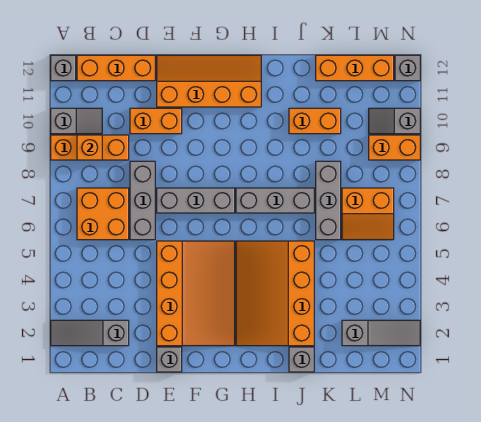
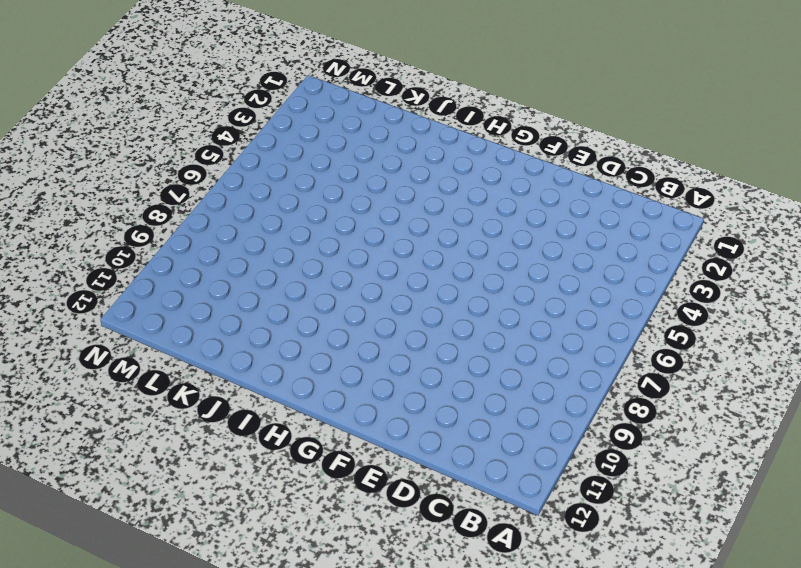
none -> grey slope A2:C2 level 1 top C
none -> orange brick A9:C9 level 1
none -> grey slope A10:B10 level 1 top A

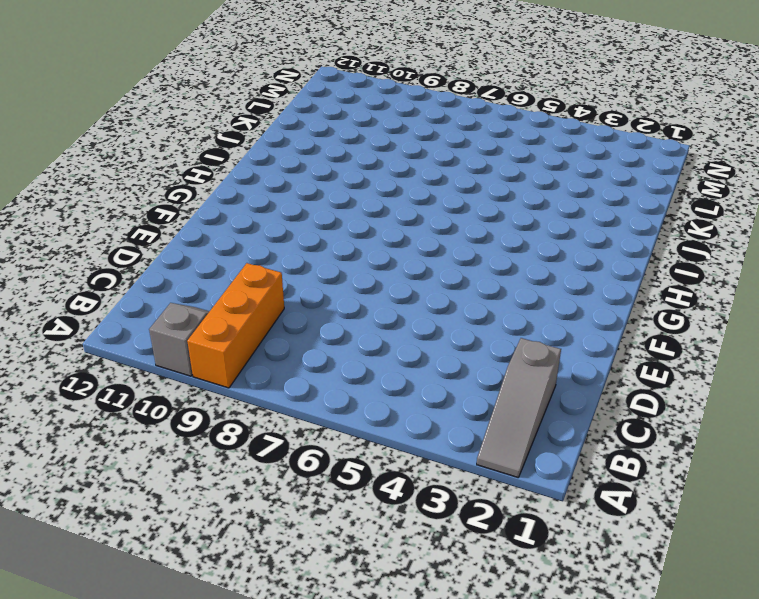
none -> grey brick A12 level 1
none -> orange brick B6:C7 level 1
none -> orange brick B12:D12 level 1

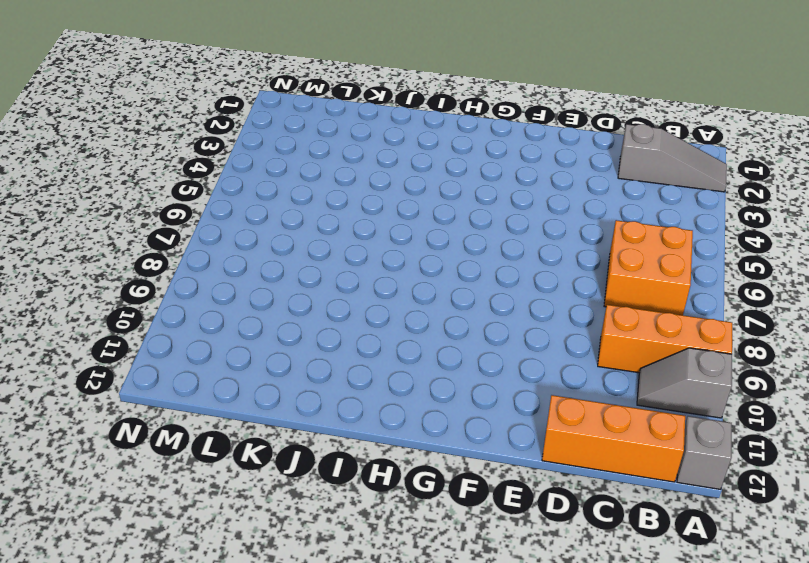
none -> grey brick D6:D8 level 1
none -> orange brick D10:E10 level 1
none -> grey brick E1 level 1

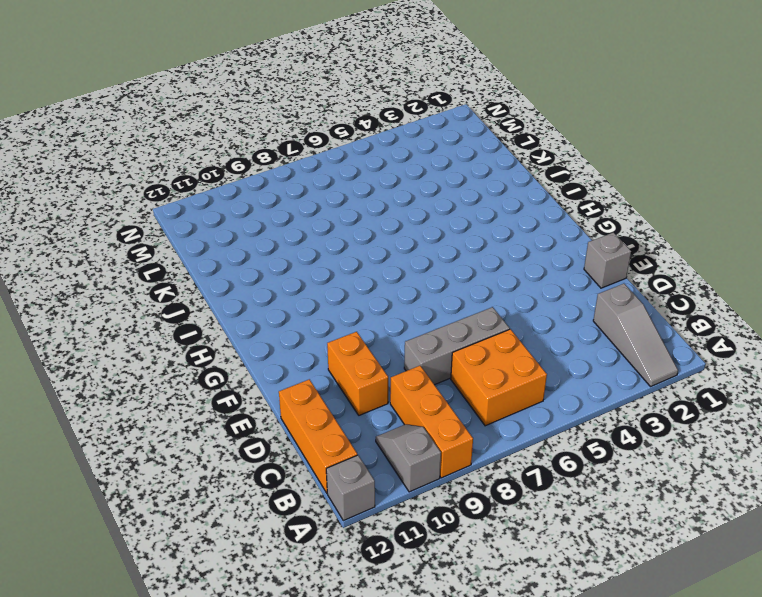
none -> orange slope E2:G5 level 1 top E
none -> grey brick E7:G7 level 1
none -> orange slope E11:H12 level 1 top 11

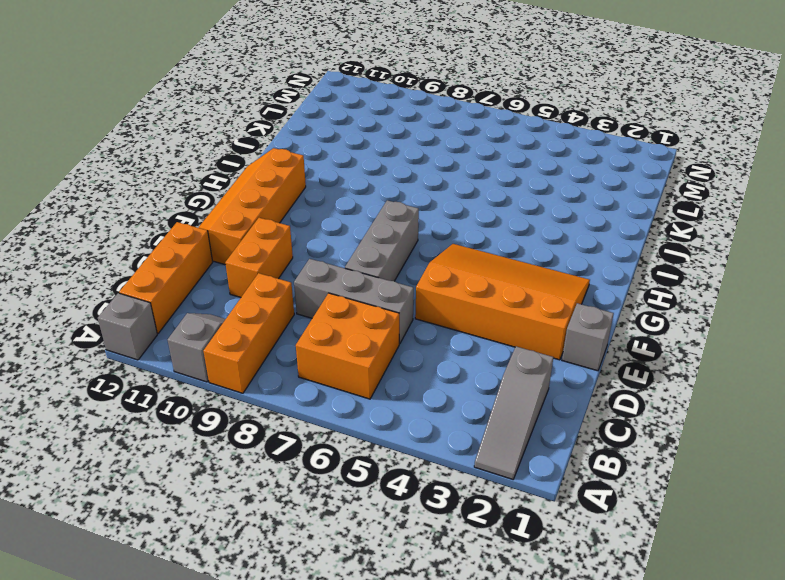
none -> orange slope H2:J5 level 1 top J
none -> grey brick H7:J7 level 1
none -> grey brick J1 level 1

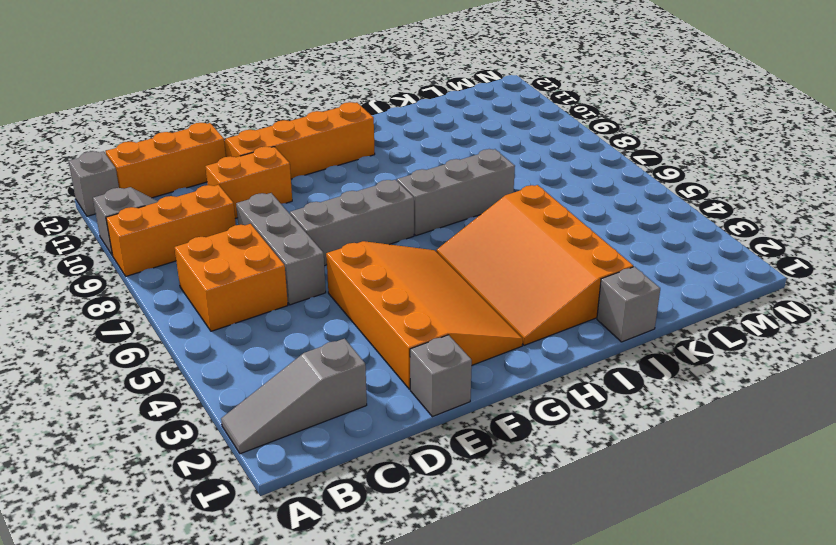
none -> orange brick J10:K10 level 1
none -> grey brick K6:K8 level 1
none -> orange brick K12:M12 level 1

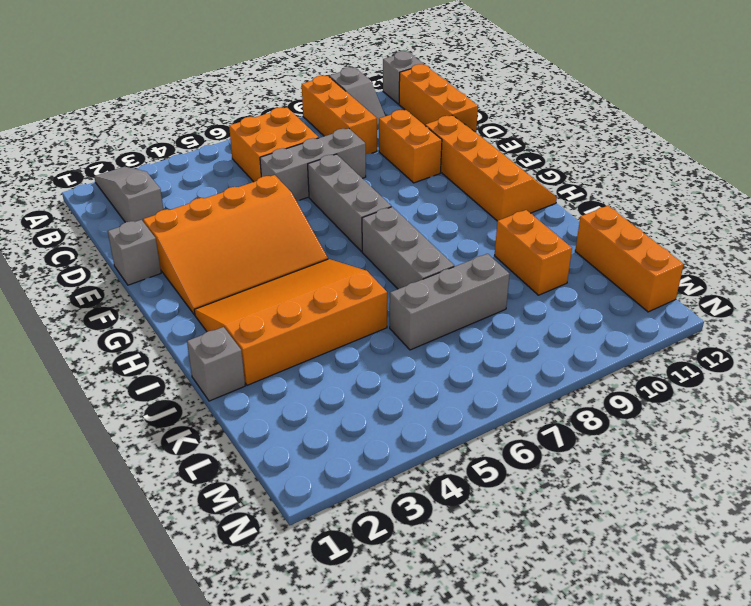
none -> grey slope L2:N2 level 1 top L
none -> orange slope L6:M7 level 1 top 7
none -> orange brick M9:N9 level 1

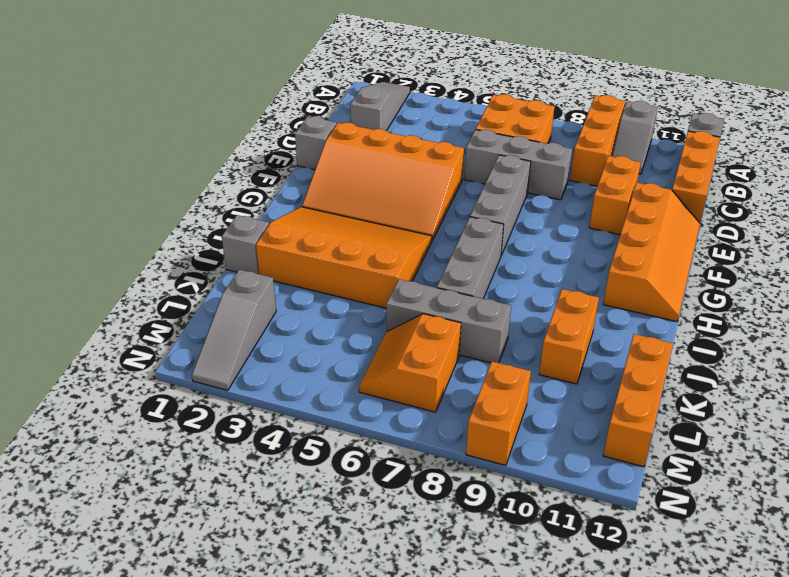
none -> grey slope M10:N10 level 1 top N
none -> grey brick N12 level 1
none -> orange brick B9 level 2

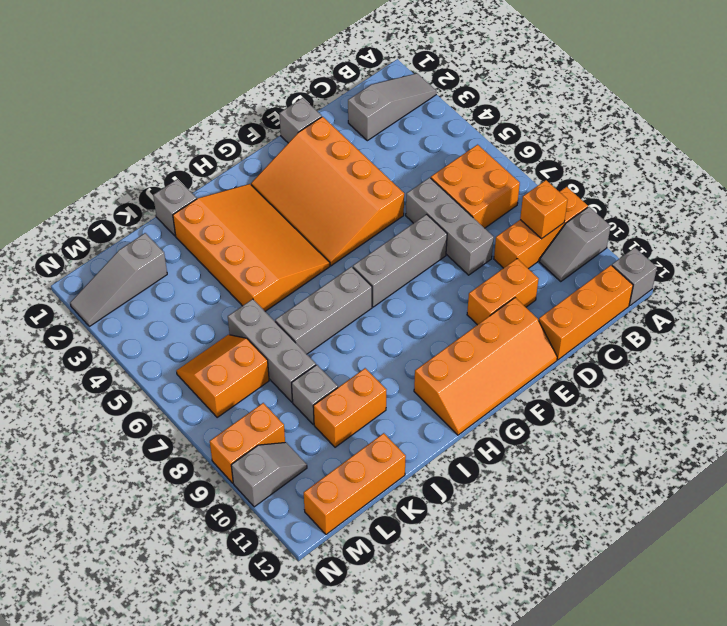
grey brick K9 level 1 -> grey brick N12 level 1

